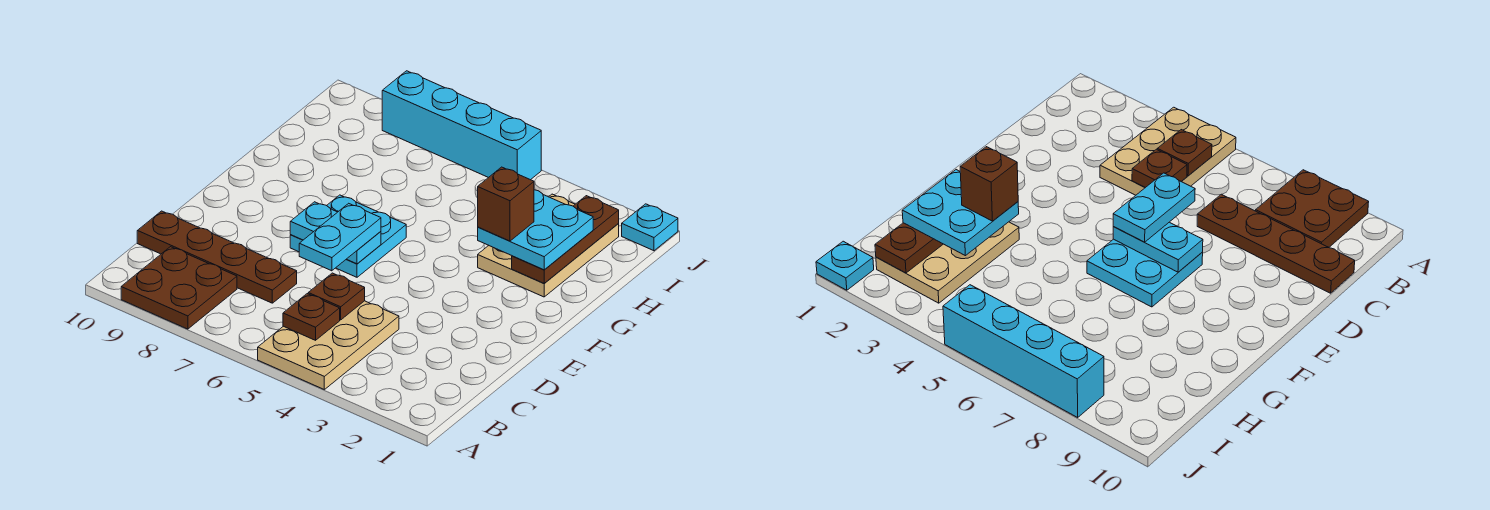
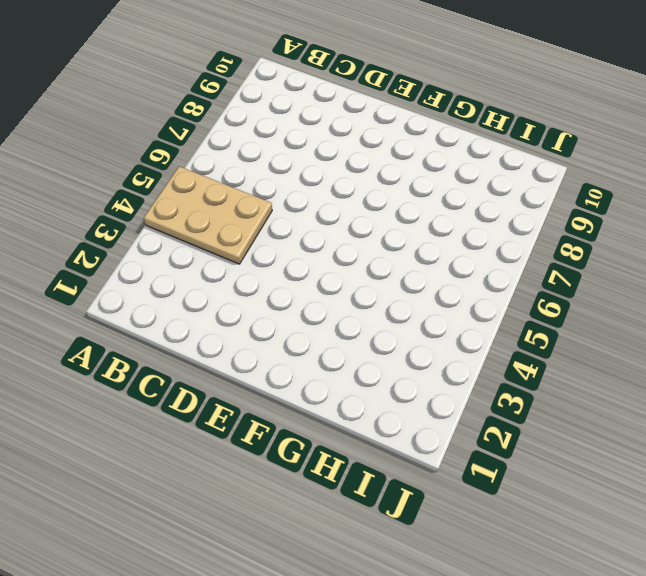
none -> brown plate A8:B9 level 1
none -> brown plate C7:C10 level 1
none -> cyan plate E6:F7 level 1

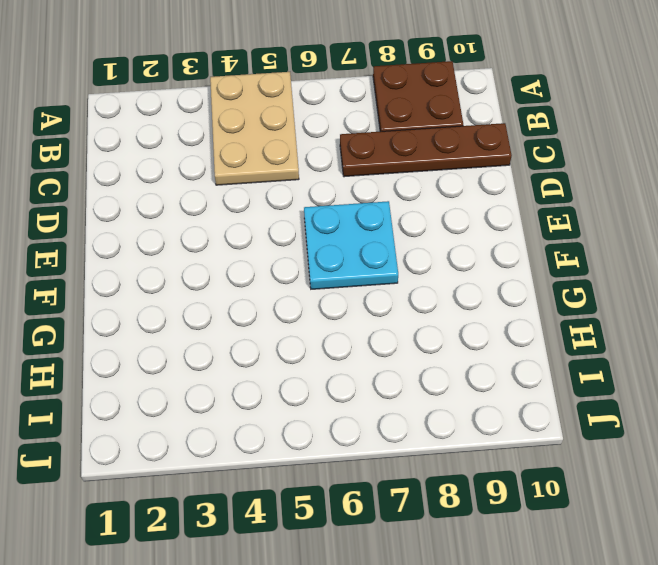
none -> tan plate G2:I3 level 1
none -> cyan plate J1 level 1
none -> cyan brick J5:J8 level 1

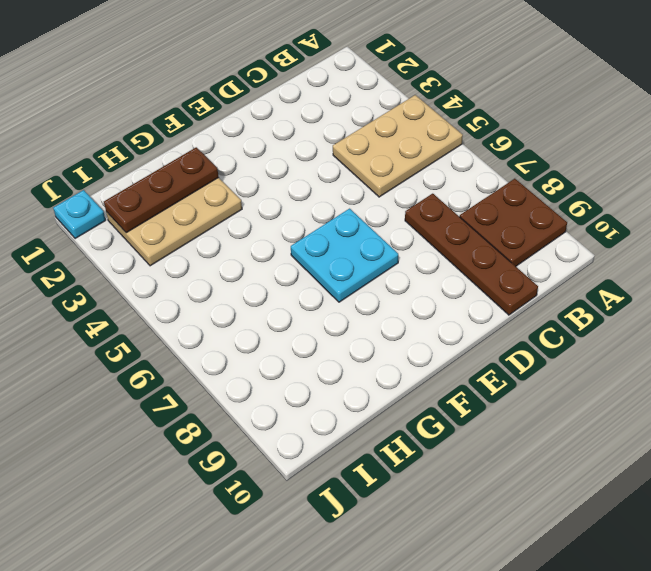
none -> cyan brick J5:J8 level 1
none -> brown plate B5 level 2
none -> brown plate C5 level 2

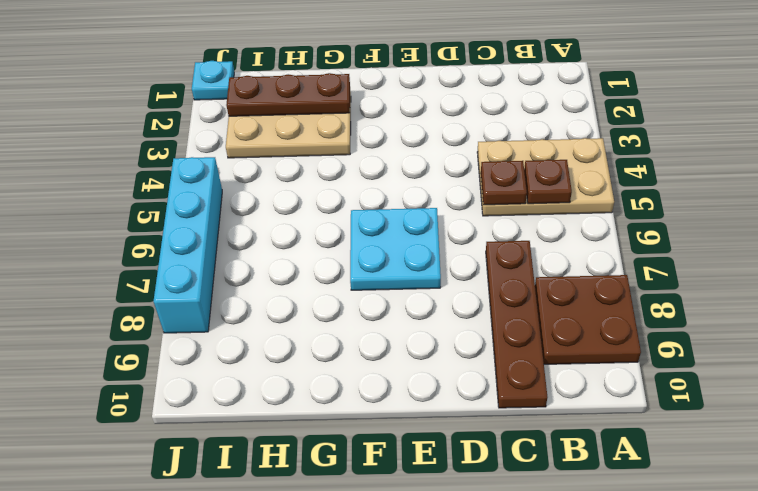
none -> cyan plate E6:E7 level 2
none -> cyan plate D6:E6 level 3
none -> cyan plate G2:H3 level 3

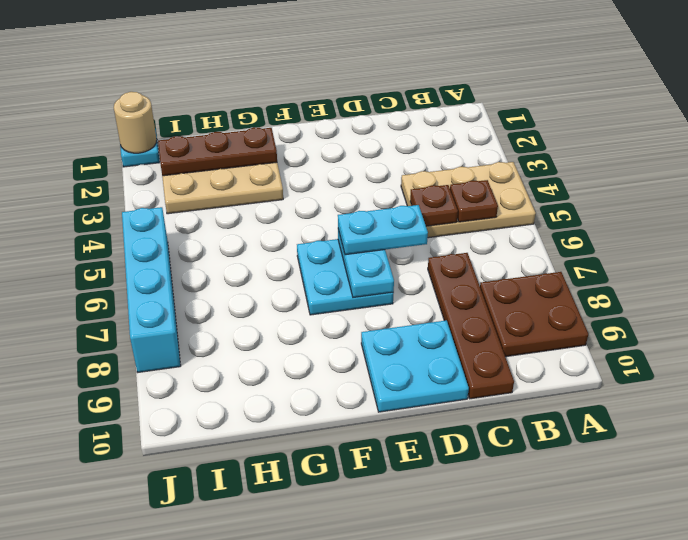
cyan plate D9:E10 level 1 -> cyan plate G2:H3 level 3
tan round brick J1 level 2 -> none
none -> brown brick G3 level 4

